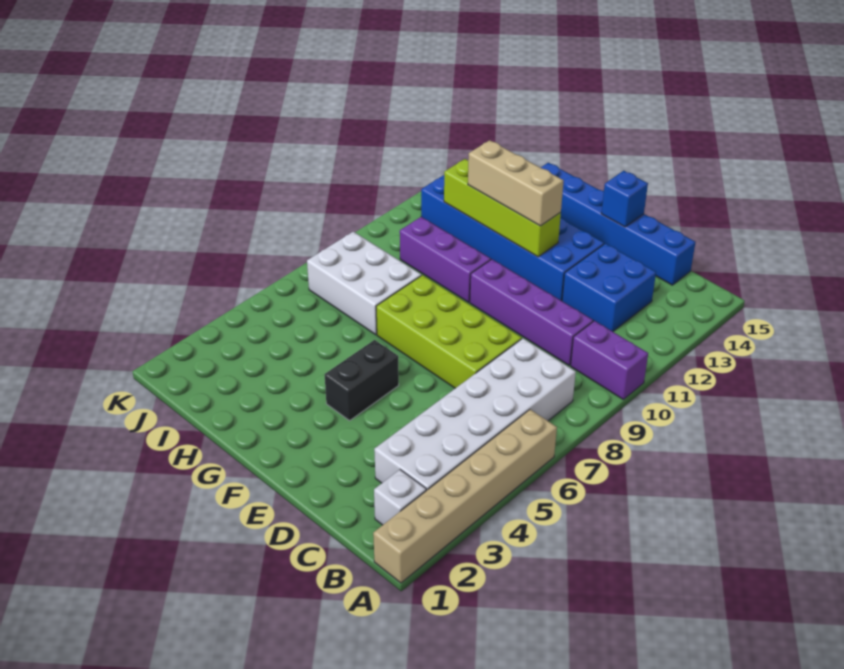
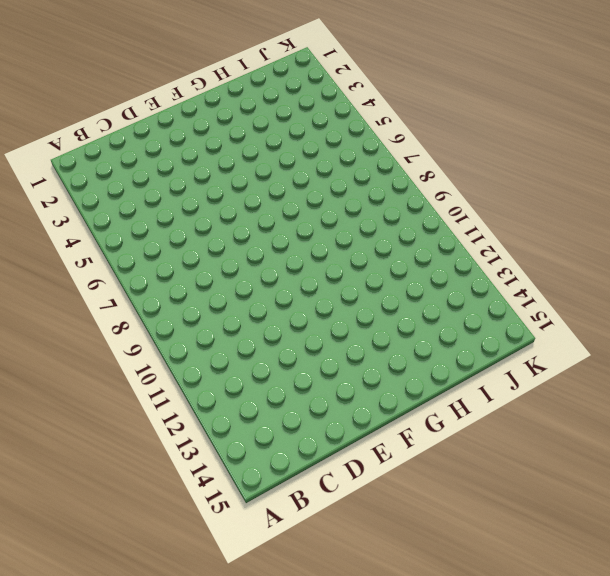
none -> tan brick A1:A6 level 1
none -> purple brick A10:B10 level 1
none -> white brick B2 level 1

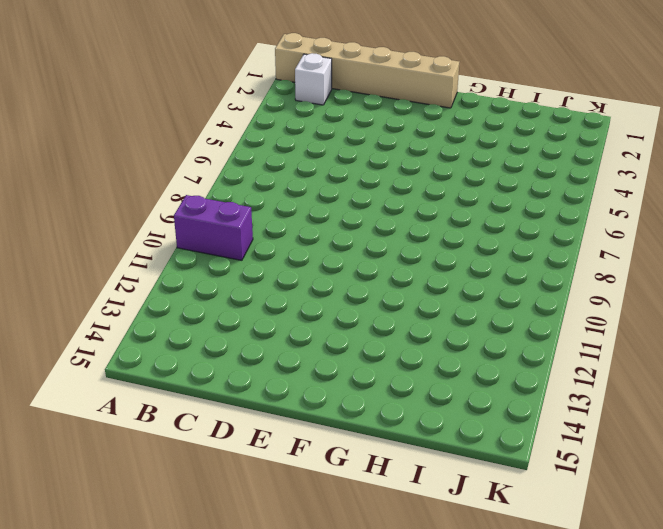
tan brick A1:F1 level 1 -> tan brick A1:A6 level 1
none -> white brick B3:C8 level 1
none -> purple brick C10:F10 level 1
none -> blue brick C12:D13 level 1

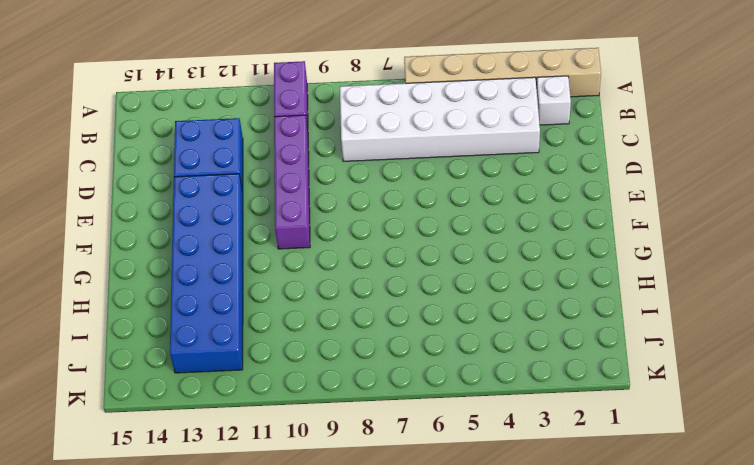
none -> blue brick C15:H15 level 1
none -> lime brick D7:G8 level 1
none -> black brick F4:F5 level 1

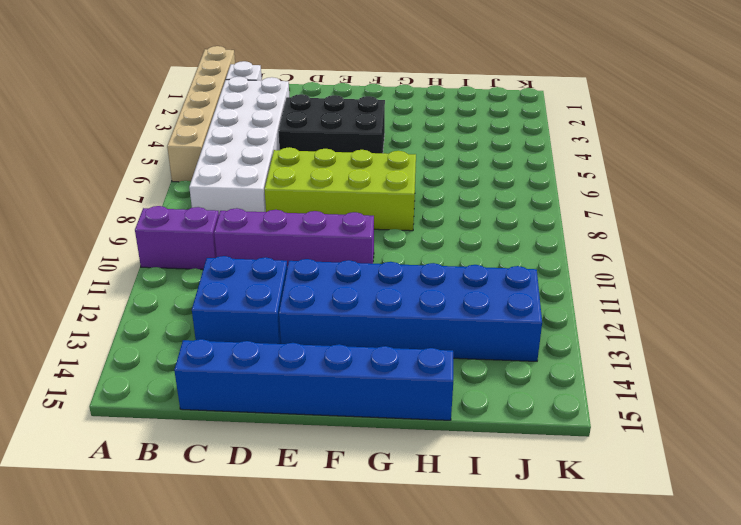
black brick D4:F5 level 1 -> black brick F4:F5 level 1
none -> purple brick G10:I10 level 1
none -> white brick H7:J8 level 1
none -> blue brick E15 level 2

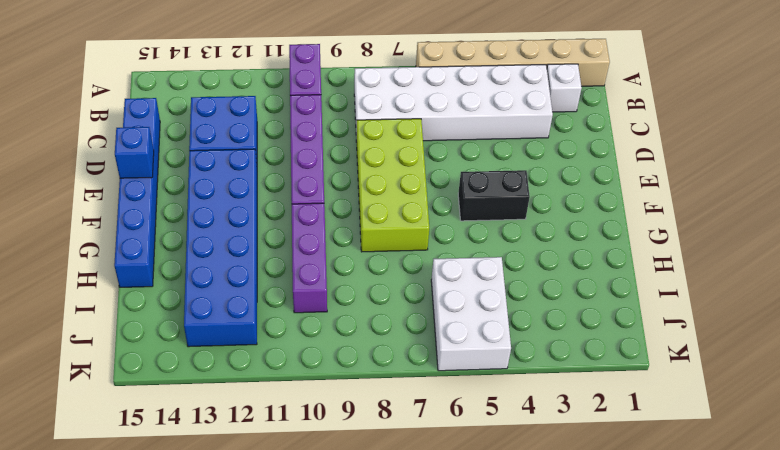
white brick I5:K6 level 1 -> white brick H7:J8 level 1
none -> lime brick F12:I12 level 2
none -> tan brick F12:H12 level 3

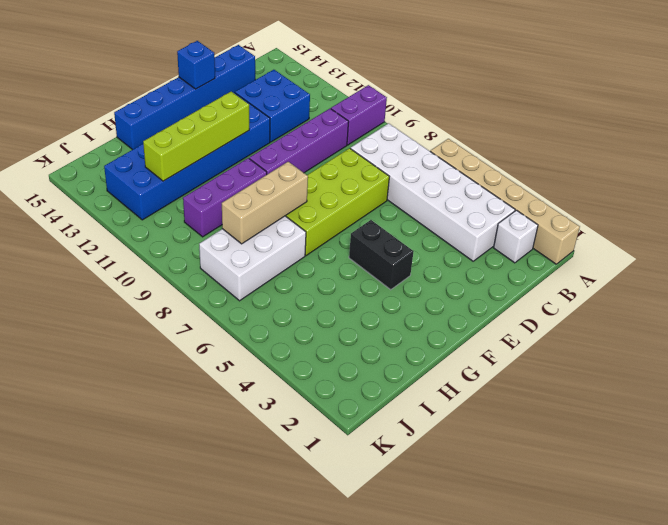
tan brick G8:I8 level 2 -> tan brick F12:H12 level 3

